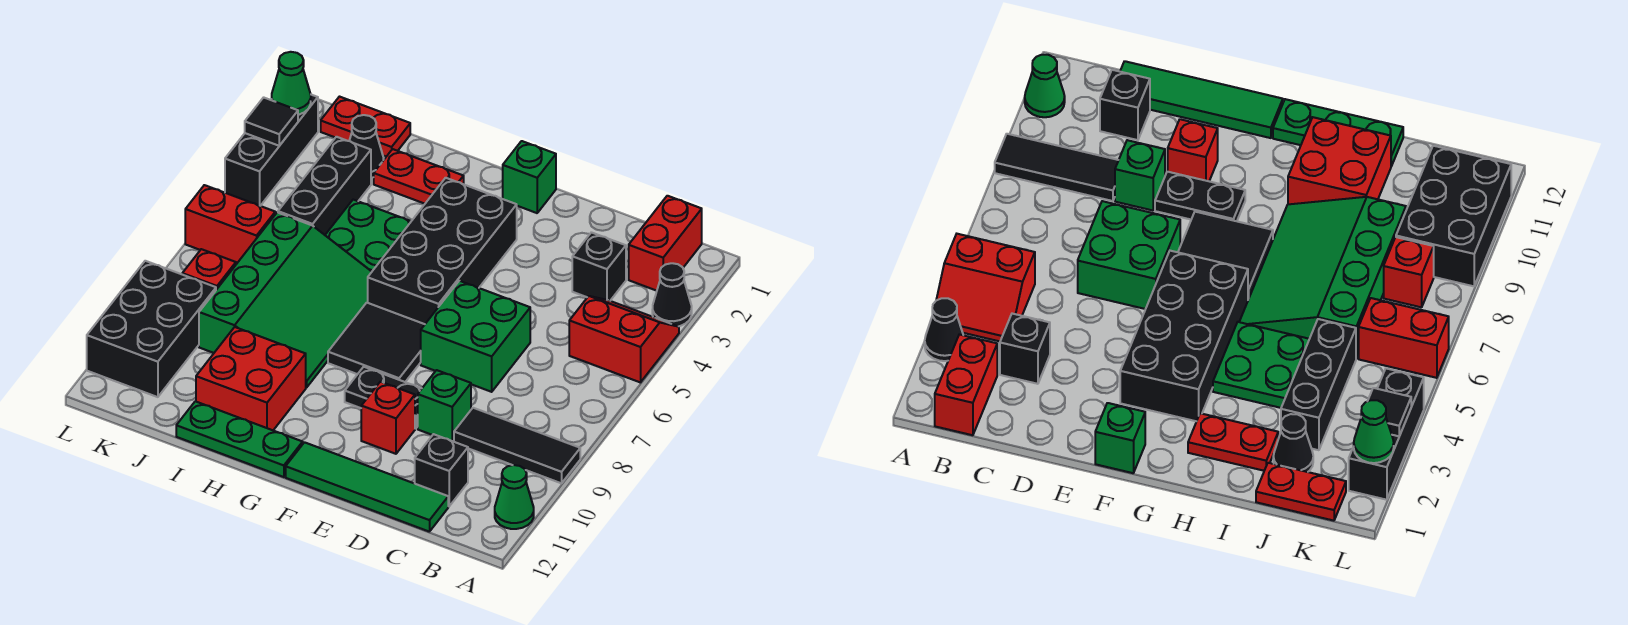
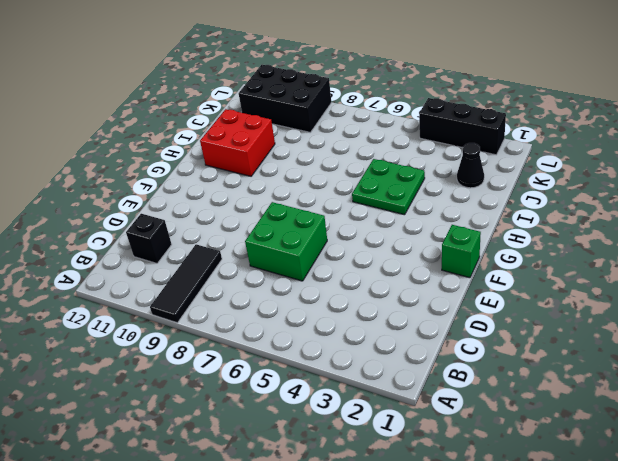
none -> black cone A3 level 1
none -> red slope A4:B5 level 1 top 5
none -> green cone A11 level 1

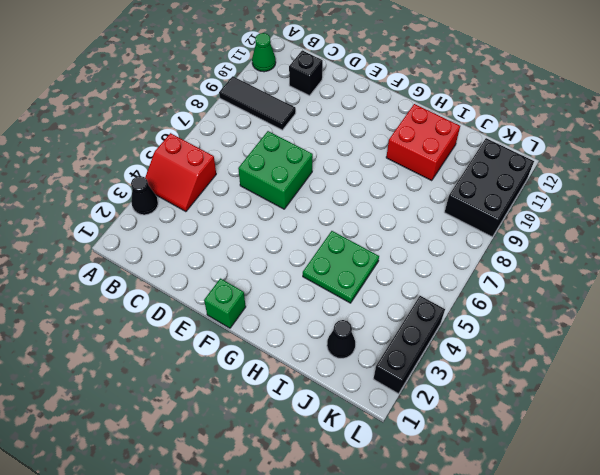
none -> red brick B1:B2 level 1
none -> black brick C3 level 1
none -> green tile C12:F12 level 1

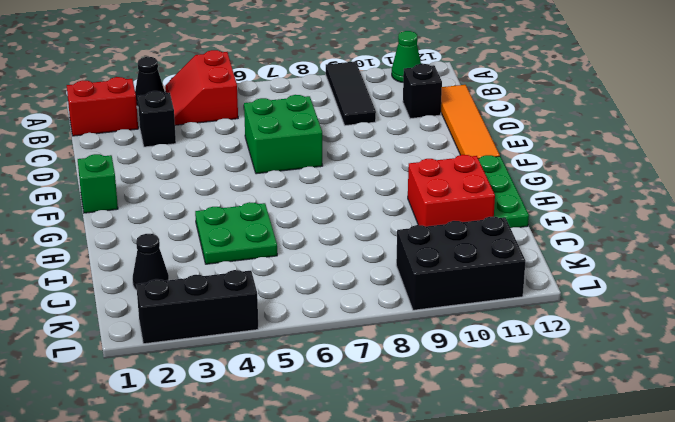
orange tile C12:F12 level 1 -> green tile C12:F12 level 1
none -> green brick D9 level 1
none -> black plate E9:F9 level 1
none -> red brick E10 level 1

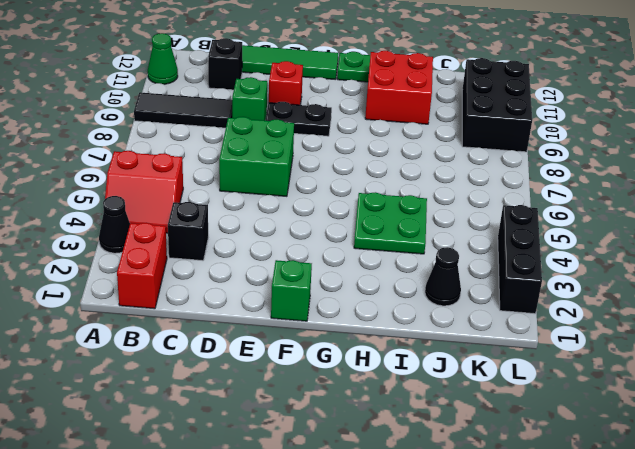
none -> black brick F3:G6 level 1
none -> black tile F7:G8 level 1
none -> red plate H2:I2 level 1

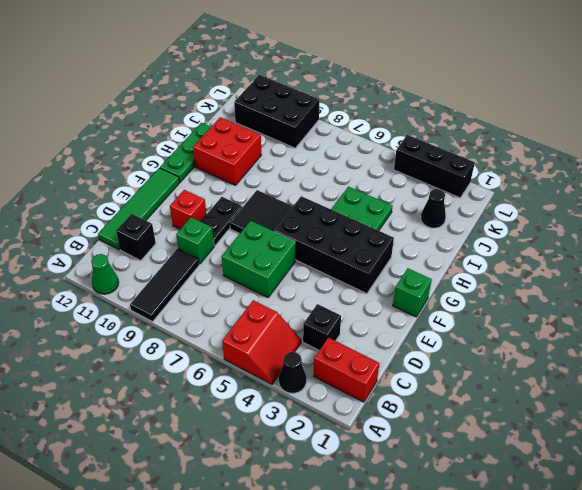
none -> red plate H2:I2 level 1
none -> green slope H6:J9 level 1 top J
none -> red plate J1:K1 level 1

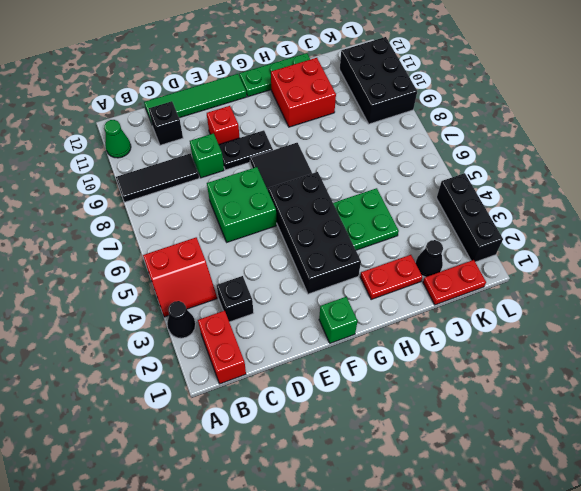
none -> green slope H6:J9 level 1 top J
none -> black brick J3:J5 level 1
none -> red brick K6:L6 level 1

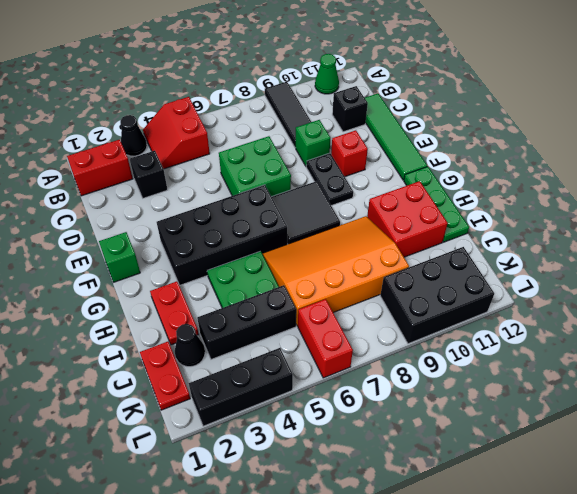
orange slope H6:J9 level 1 top J -> green slope H6:J9 level 1 top J
none -> red brick K8 level 1
none -> green cone L2 level 2
none -> black tile L3 level 2

